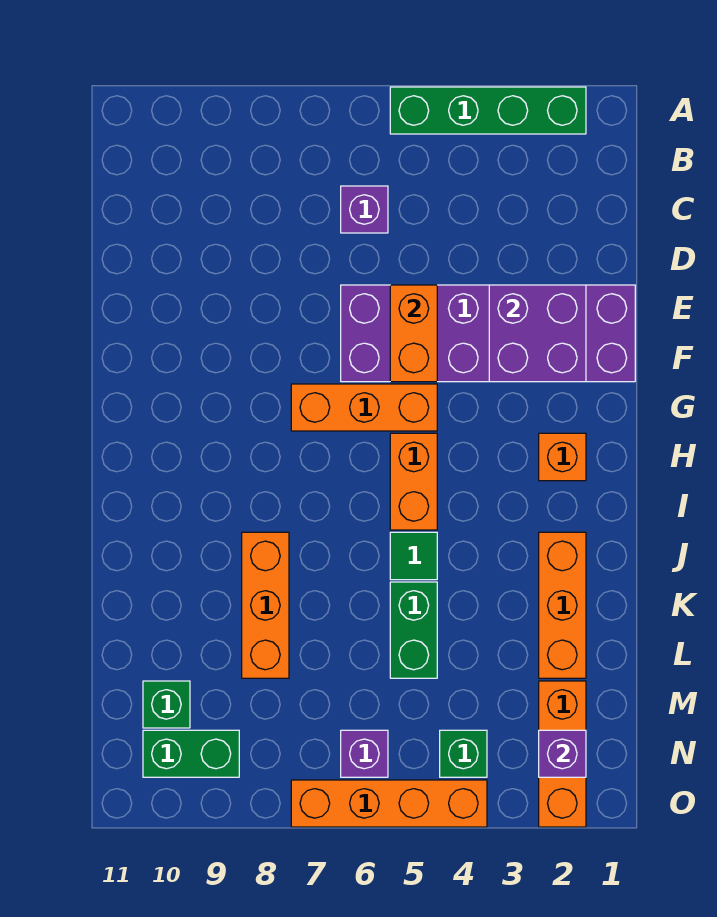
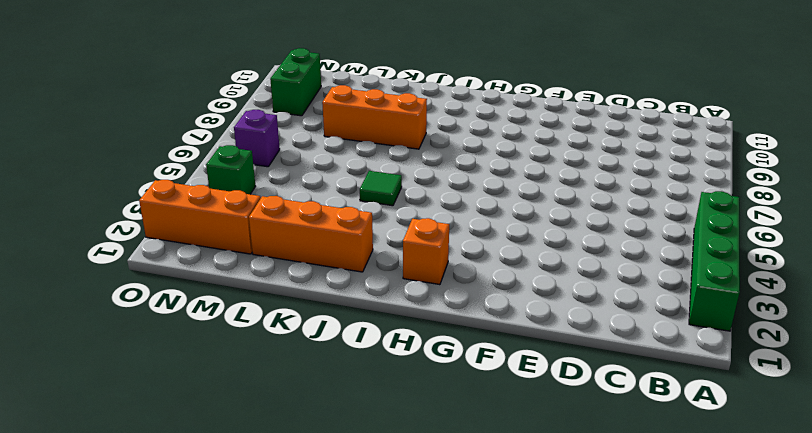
none -> purple brick C6 level 1
none -> purple brick E1:F6 level 1
none -> orange brick G5:G7 level 1

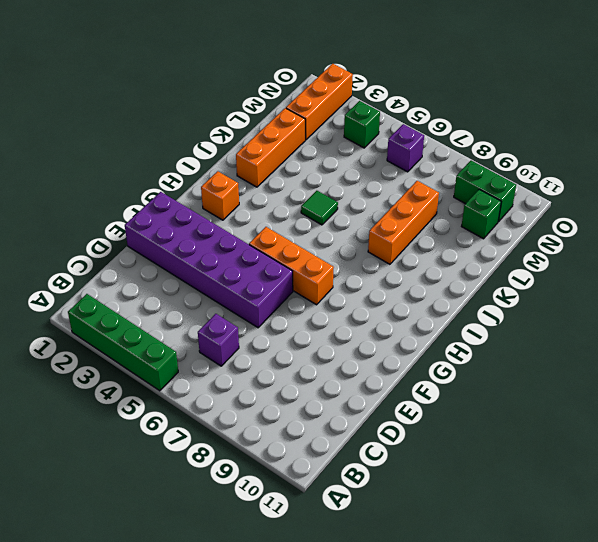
none -> orange brick H5:I5 level 1
none -> green brick K5:L5 level 1
none -> orange brick O4:O7 level 1

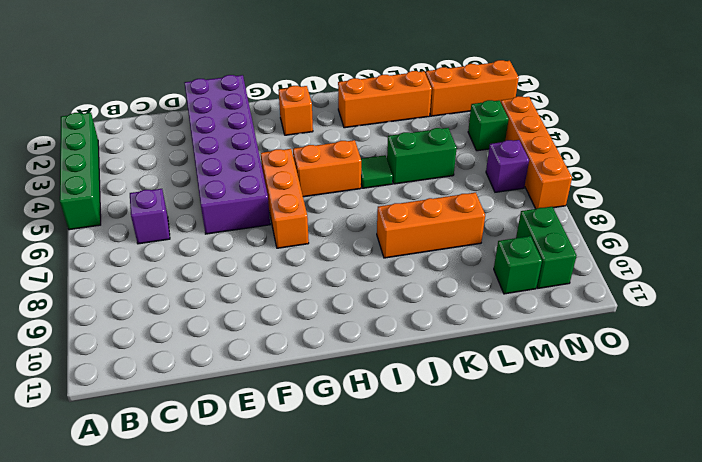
none -> purple brick E2:F3 level 2
none -> orange brick E5:F5 level 2
none -> purple brick N2 level 2

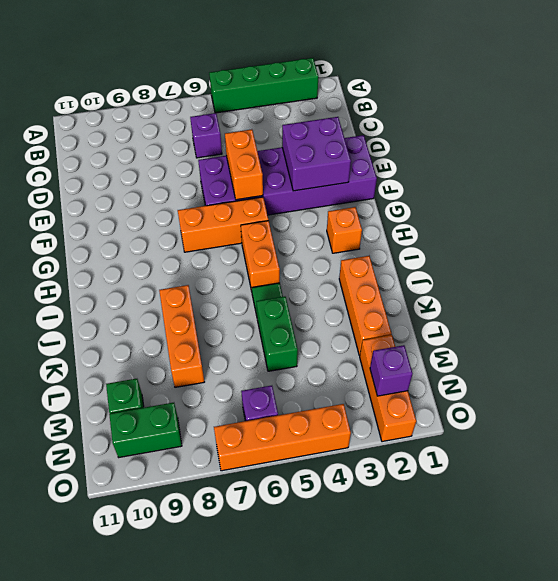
none -> green brick N4 level 1

